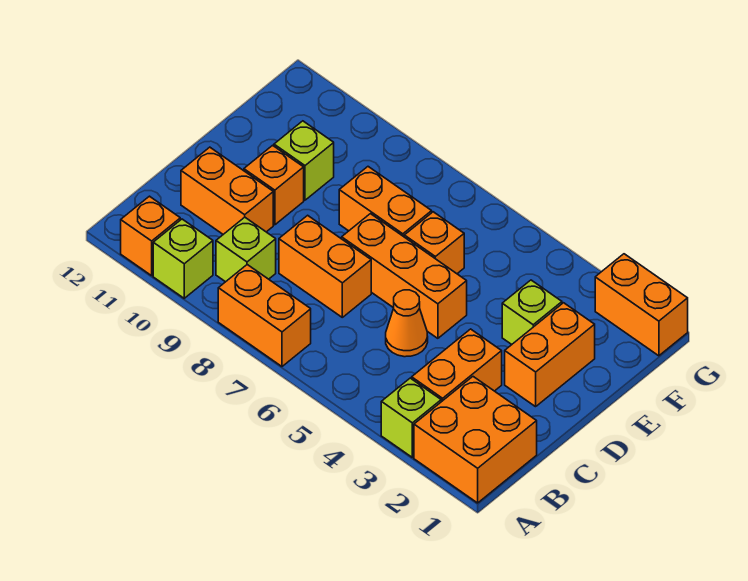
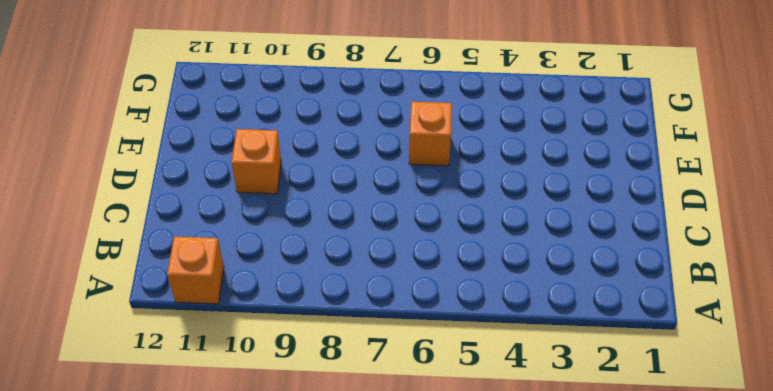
none -> orange brick A1:B2 level 1
none -> lime brick A3 level 1
none -> orange brick A7:A8 level 1

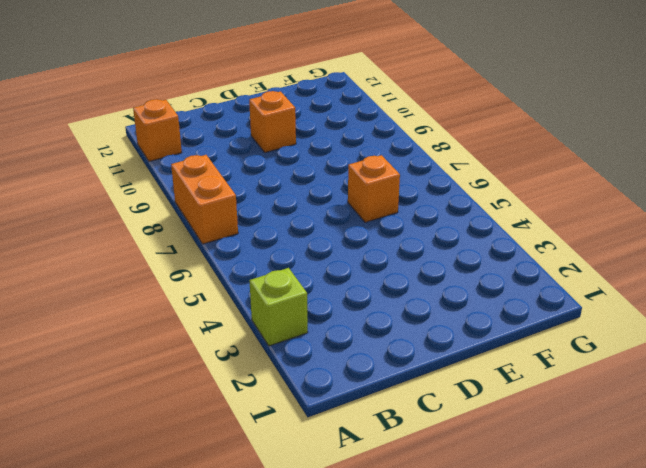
none -> orange brick A1:B2 level 1
none -> lime brick A10 level 1
none -> orange brick B3:C3 level 1

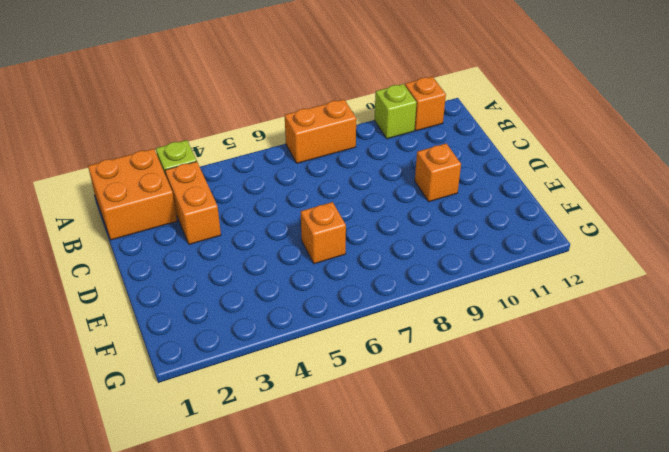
none -> lime brick B9 level 1
none -> orange cone C5 level 1
none -> orange brick C7:C8 level 1

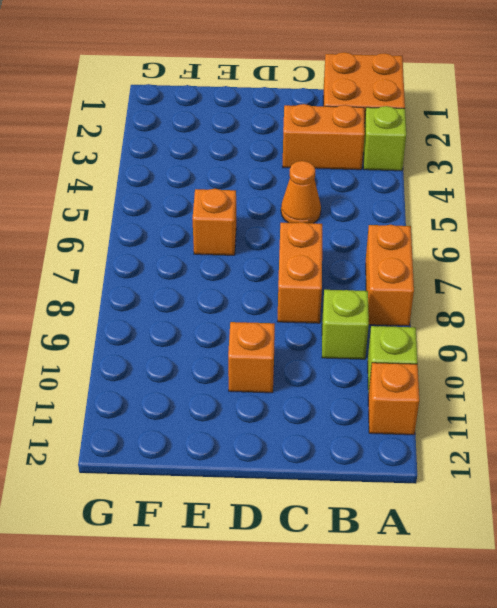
none -> orange brick C10:C11 level 1
none -> orange brick D2:E2 level 1
none -> orange brick D5:D7 level 1

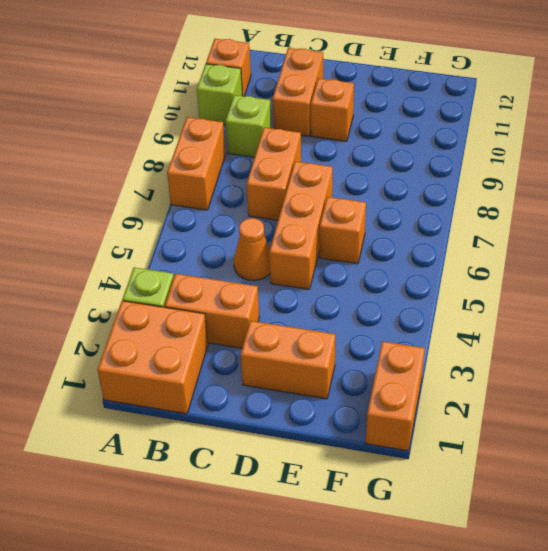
none -> lime brick E3 level 1
none -> orange brick E7:E8 level 1
none -> lime brick E10 level 1

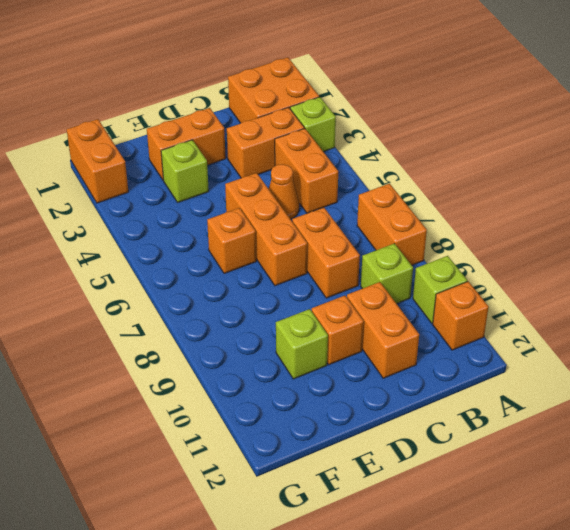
orange brick B4:B5 level 1 -> orange brick E7:E8 level 1

